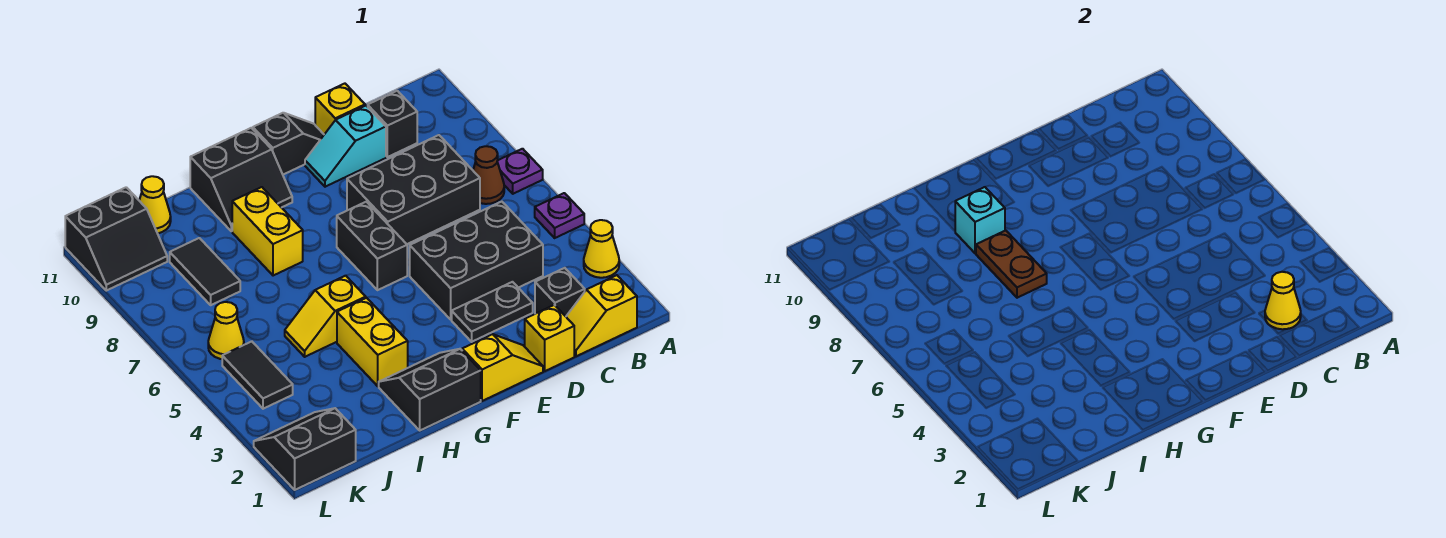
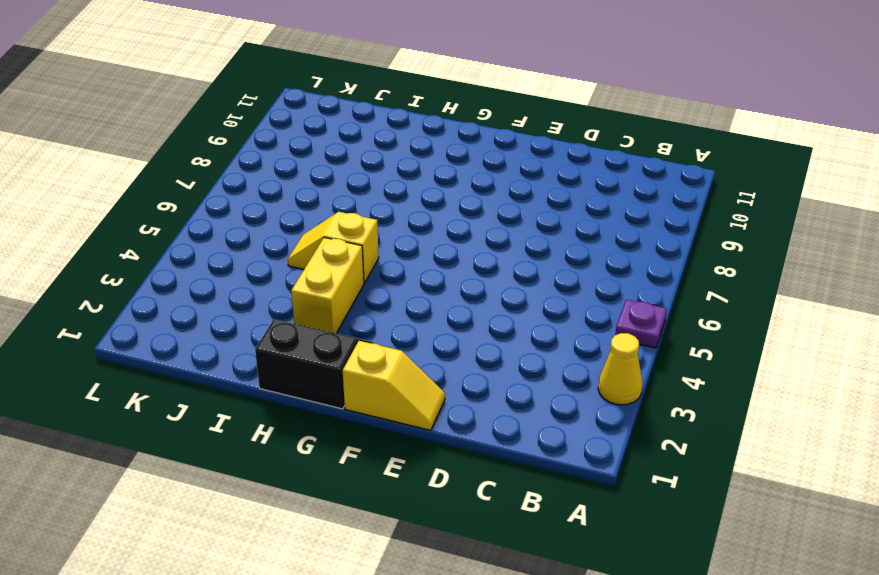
none -> purple plate A7 level 1
none -> yellow slope B1:C1 level 1 top B
none -> brown cone B7 level 1
none -> black brick C2 level 1

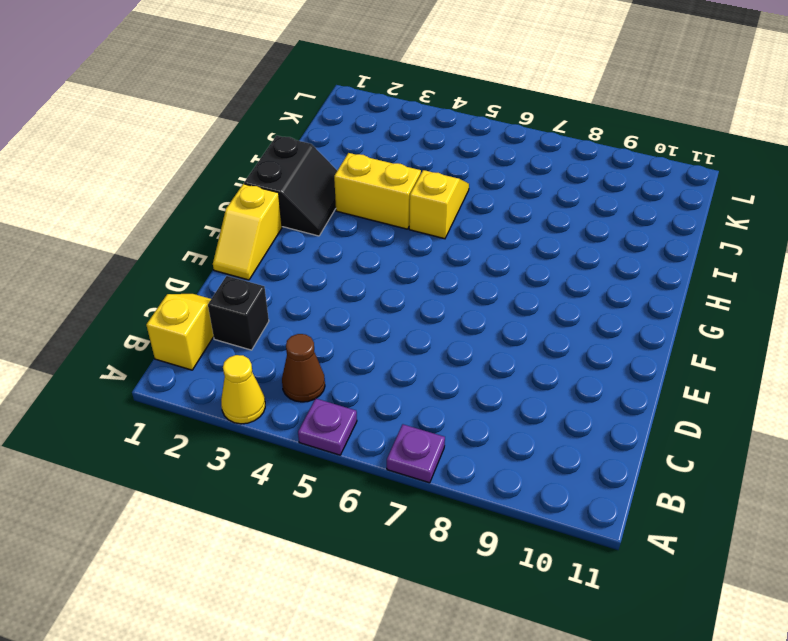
brown cone B4 level 1 -> brown cone B7 level 1
none -> black brick C4:E5 level 1
none -> black brick C7:E8 level 1
none -> black brick C10 level 1
none -> yellow brick D1 level 1

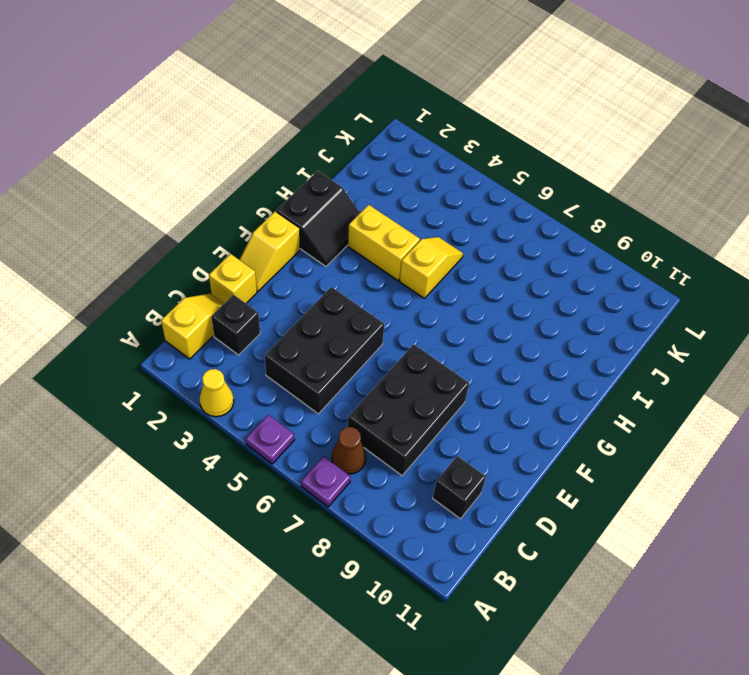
none -> black plate D3:E3 level 1
none -> cyan slope D10:E10 level 1 top D
none -> yellow brick D11 level 1
none -> black slope E11:F11 level 1 top F

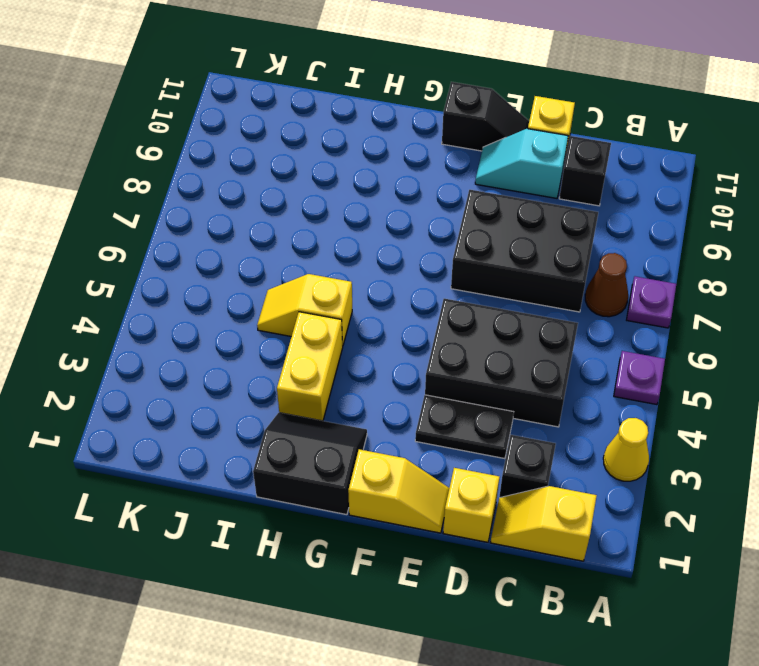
none -> black brick F6:F7 level 1
none -> black slope G10:H11 level 1 top 11
none -> yellow brick H8:H9 level 1
none -> black tile J8:J9 level 1

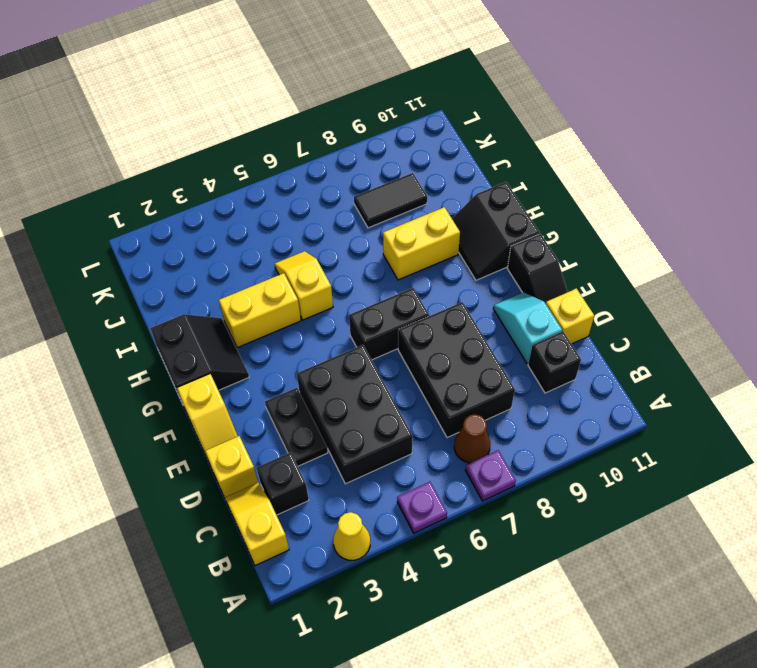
none -> yellow cone J11 level 1
none -> black slope K1:L2 level 1 top 1
none -> black tile K4:K5 level 1
none -> yellow cone K6 level 1

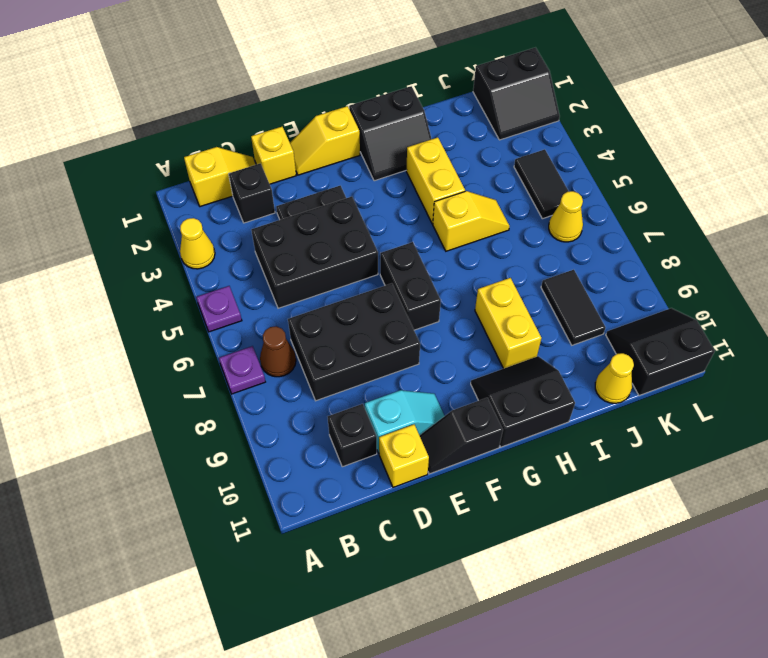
none -> yellow cone C2 level 2
none -> brown plate H7:H8 level 2
none -> cyan brick H9 level 2

